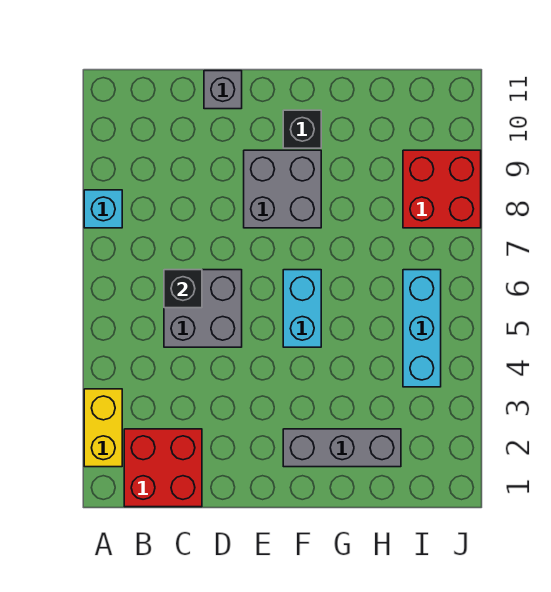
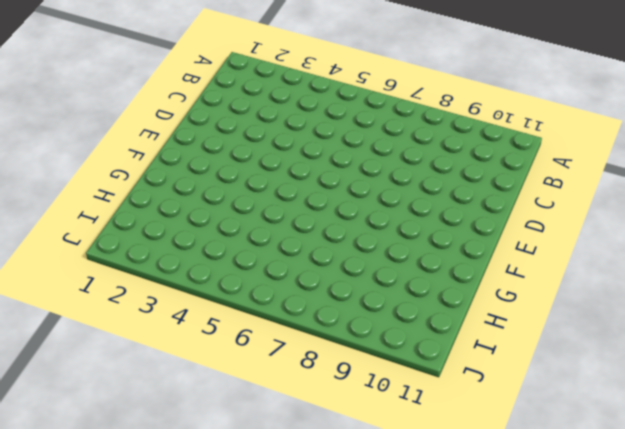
none -> yellow brick A2:A3 level 1
none -> cyan brick A8 level 1
none -> red brick B1:C2 level 1

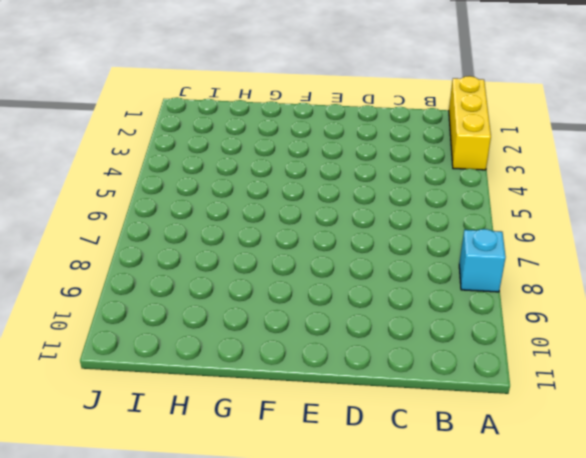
yellow brick A1:A3 level 1 -> yellow brick A2:A3 level 1
none -> red brick B1:C2 level 1
none -> grey brick C5:D6 level 1
none -> grey brick D11 level 1

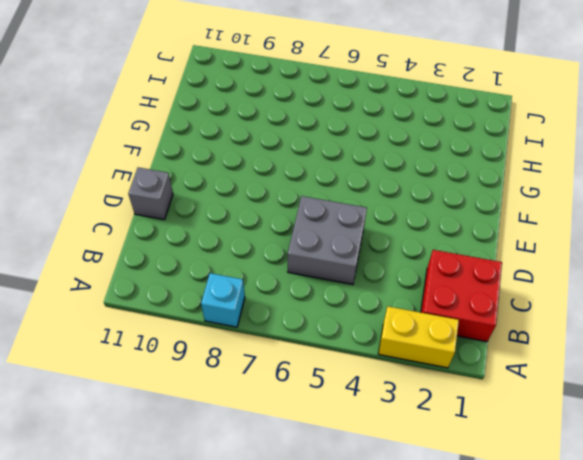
none -> grey brick E8:F9 level 1
none -> grey brick F2:H2 level 1
none -> cyan brick F5:F6 level 1

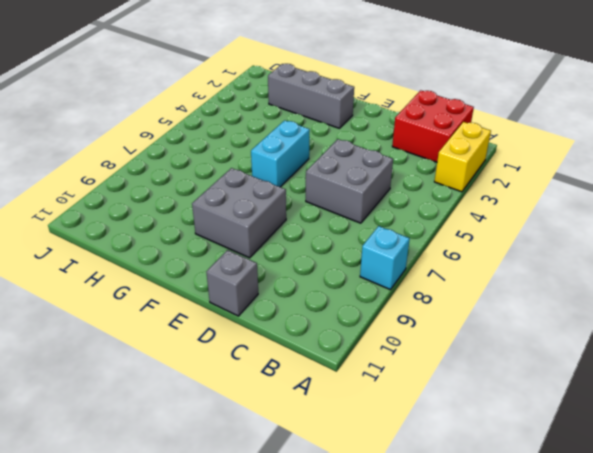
none -> black brick F10 level 1
none -> cyan brick I4:I6 level 1
none -> red brick I8:J9 level 1

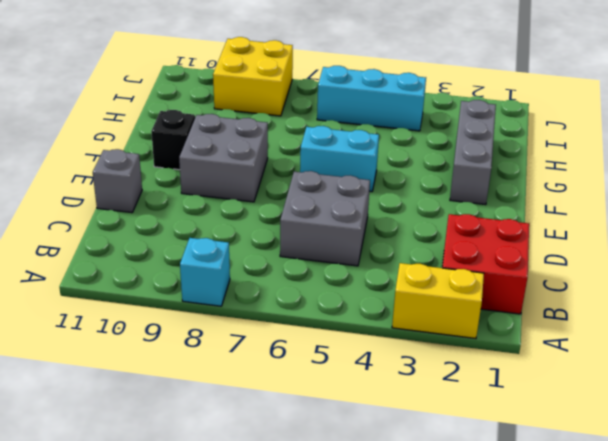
yellow brick I8:J9 level 1 -> red brick I8:J9 level 1
none -> black brick C6 level 2

